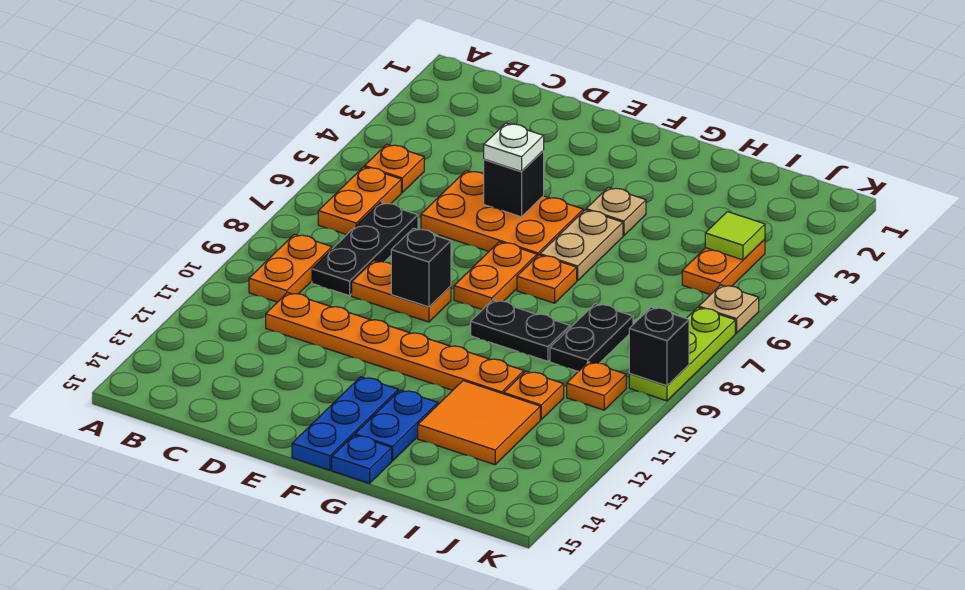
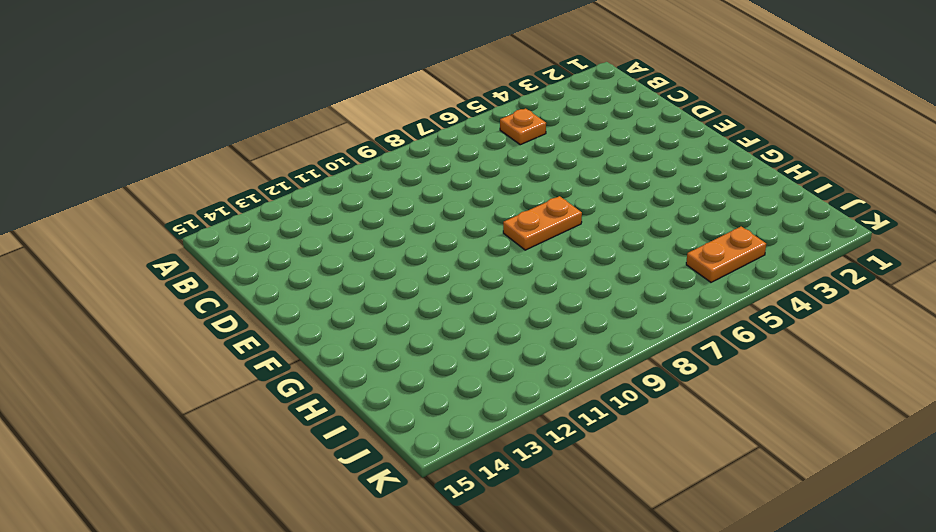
none -> orange plate B6:B7 level 1
none -> orange plate B9:B10 level 1
none -> black plate C7:C9 level 1

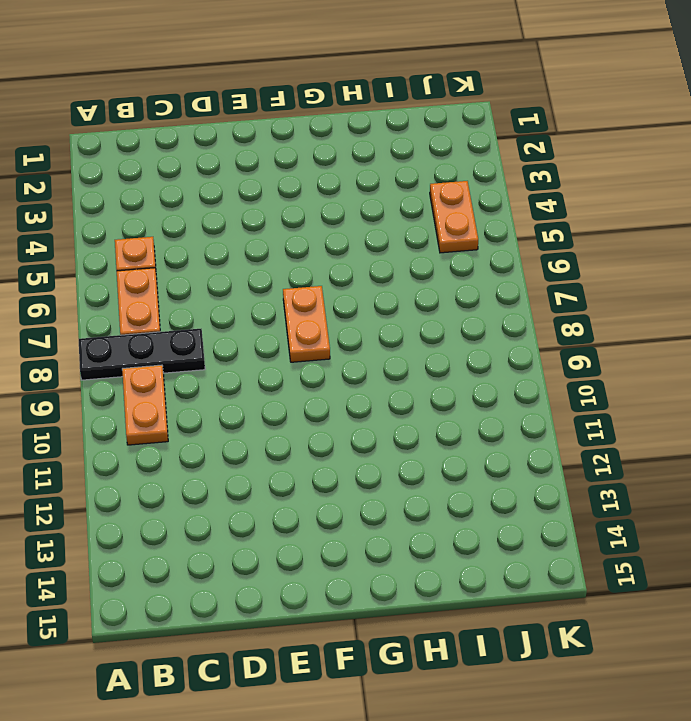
black plate A8:C8 level 1 -> black plate C7:C9 level 1
none -> orange plate C11:H11 level 1
none -> orange plate D5:F6 level 1
none -> orange plate D9:E9 level 1

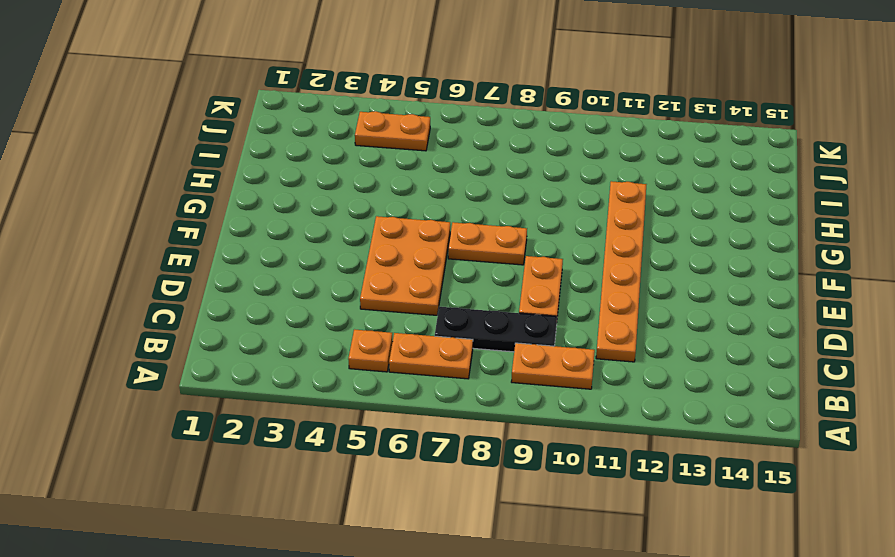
none -> blue plate F13:F15 level 1
none -> tan plate G4 level 1
none -> tan plate G5:G6 level 1

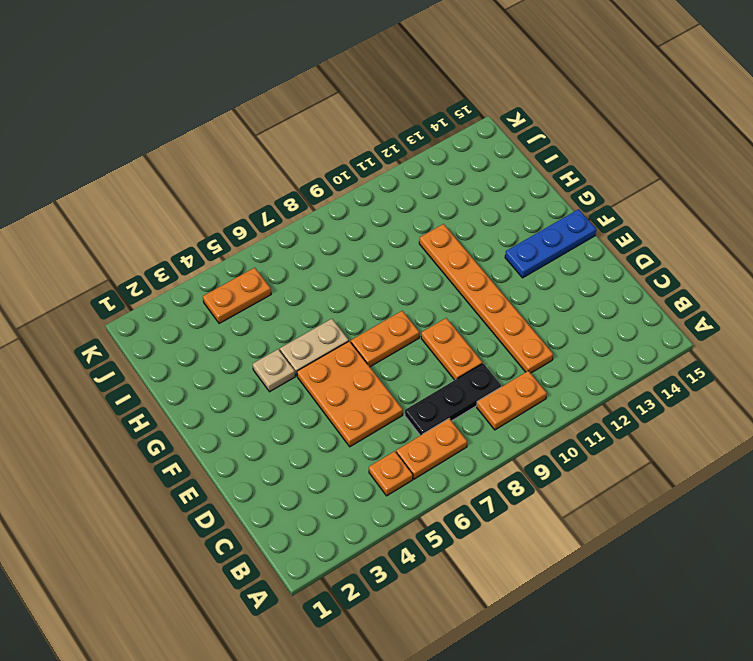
none -> orange plate G7 level 1
none -> black plate G9:H9 level 1
none -> blue plate G13:G14 level 1

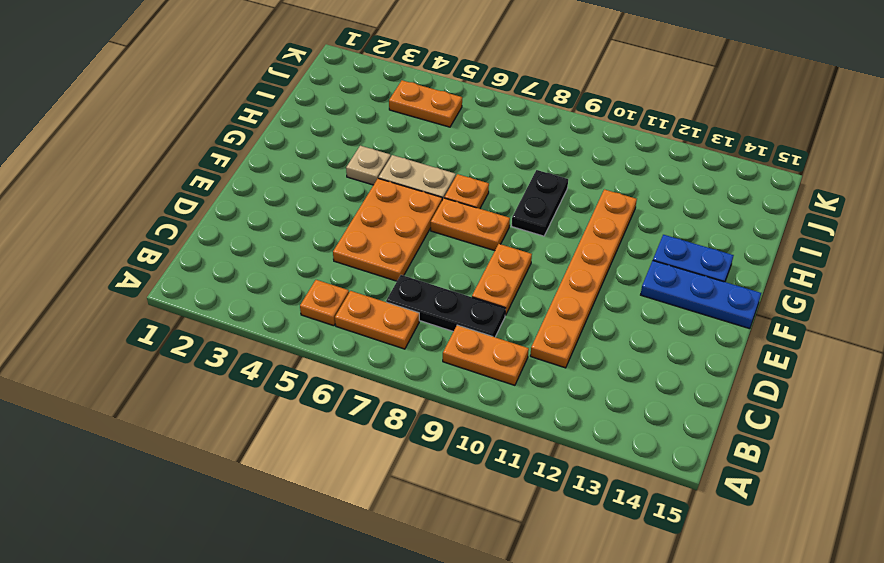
none -> blue plate G15 level 1
none -> orange tile H12:I13 level 1
none -> black plate I8:I9 level 1

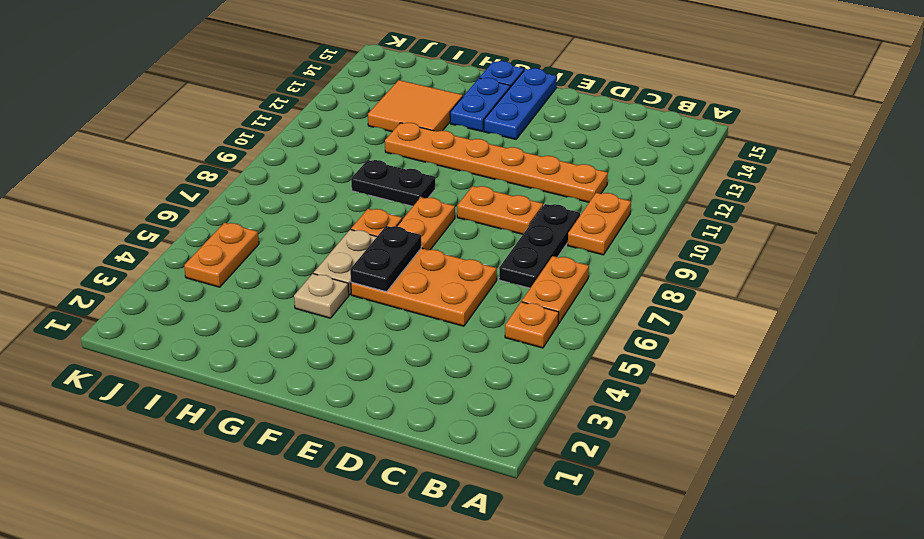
black plate F5:F6 level 2 -> black plate I8:I9 level 1
none -> orange plate I11 level 1
none -> orange plate J10 level 1
none -> tan plate K6 level 1

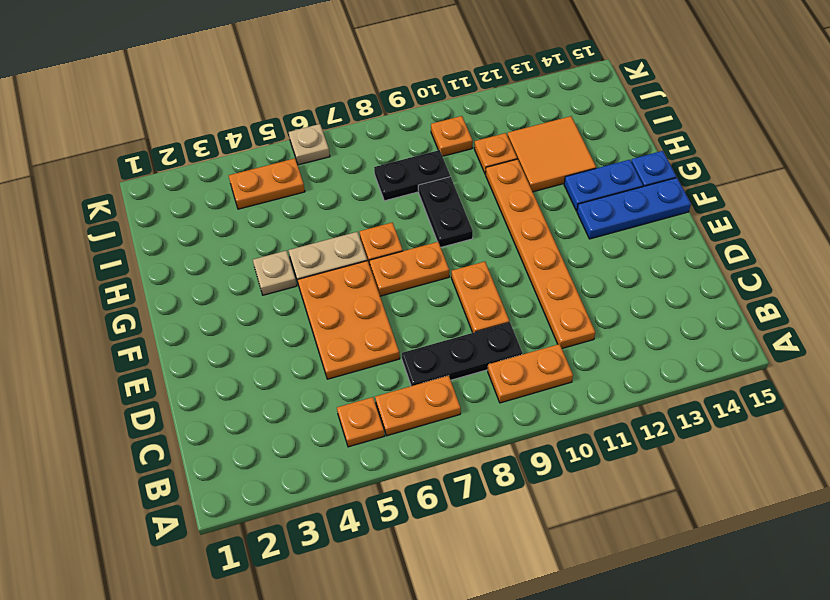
none -> lime plate K7:K9 level 1
none -> black brick E5 level 2
none -> black brick E9 level 2

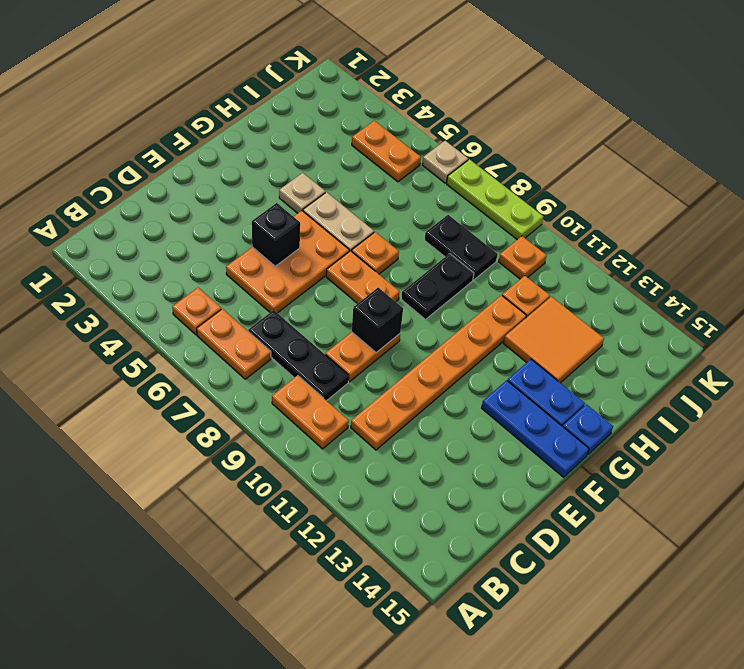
none -> lime tile J4 level 2
none -> black brick K9 level 2
none -> white plate E5 level 3

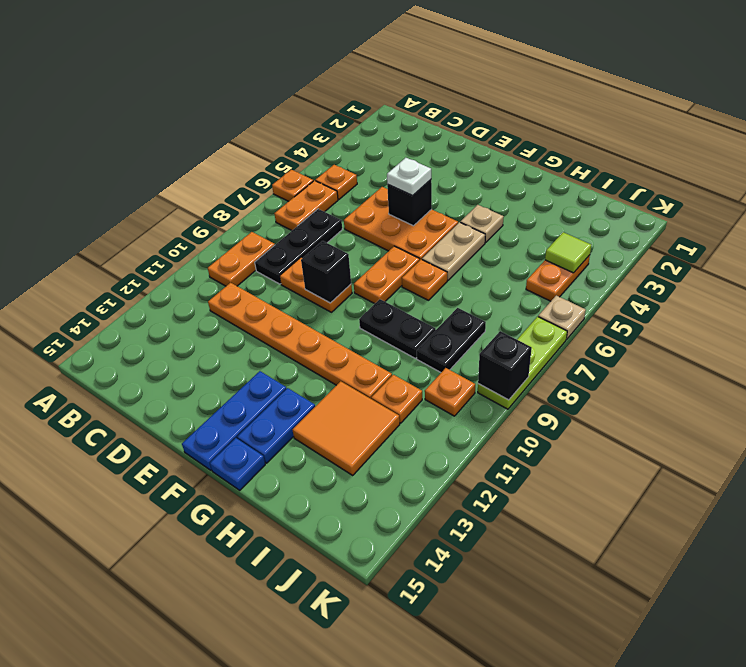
orange plate A6 level 1 -> none

